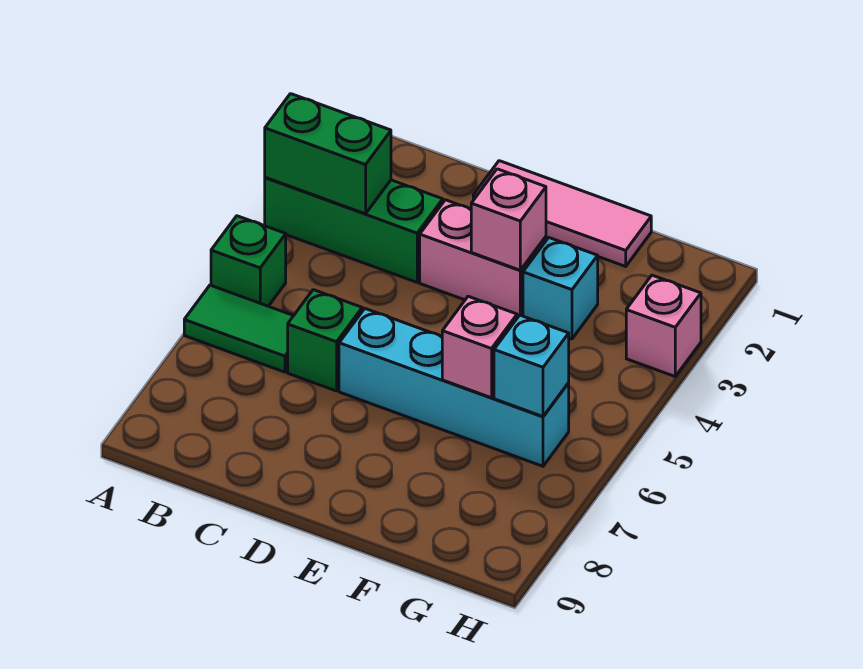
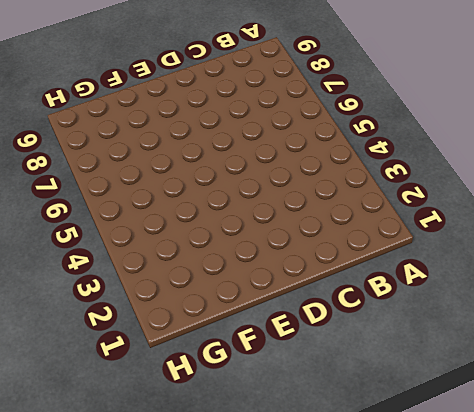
none -> green brick A3:C3 level 1
none -> green brick A5 level 1
none -> green tile A6:B6 level 1

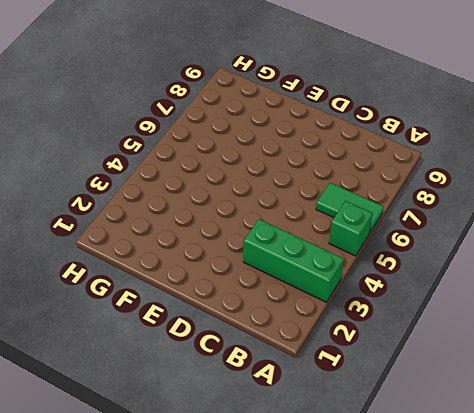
none -> green brick C6 level 1
none -> pink tile D1:F1 level 1
none -> pink brick D3:E3 level 1

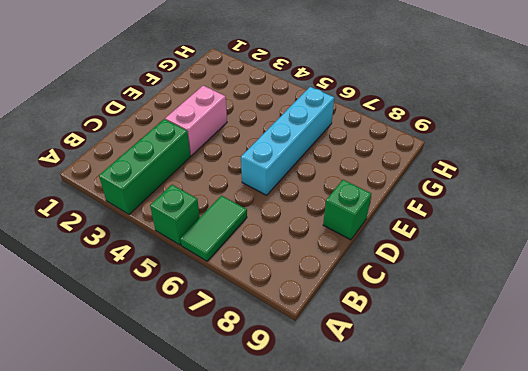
green brick D9 level 1 -> green brick C6 level 1
none -> pink tile D1:F1 level 1
none -> cyan brick F3 level 1
none -> pink brick H3 level 1

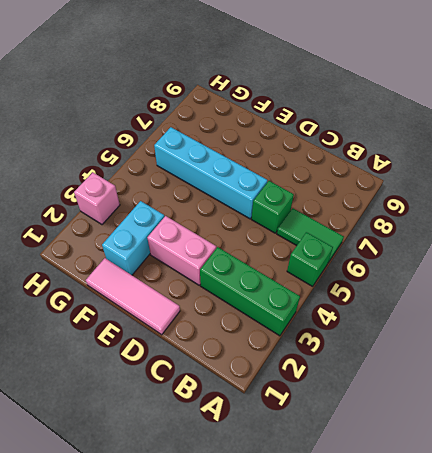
cyan brick F2:F3 level 1 -> cyan brick F3 level 1
none -> green brick A3:B3 level 2
none -> pink brick E3 level 2
none -> pink brick F6 level 2

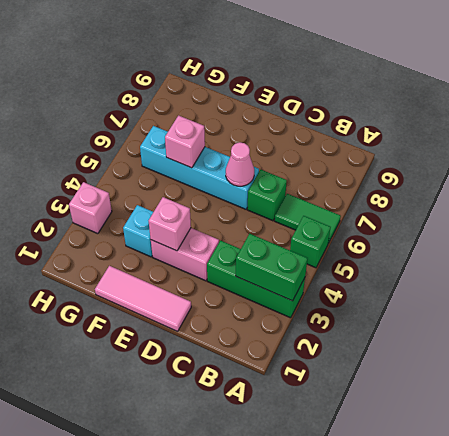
pink cone D6 level 2 -> none
none -> cyan brick G6 level 2

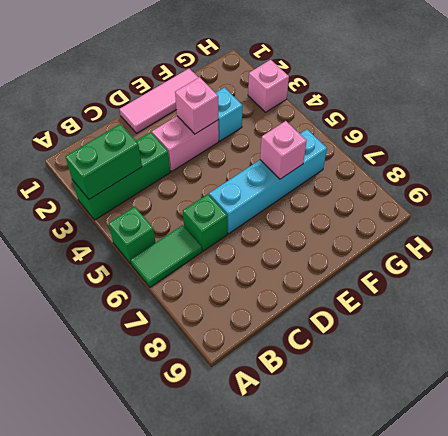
none -> cyan brick G6 level 2

